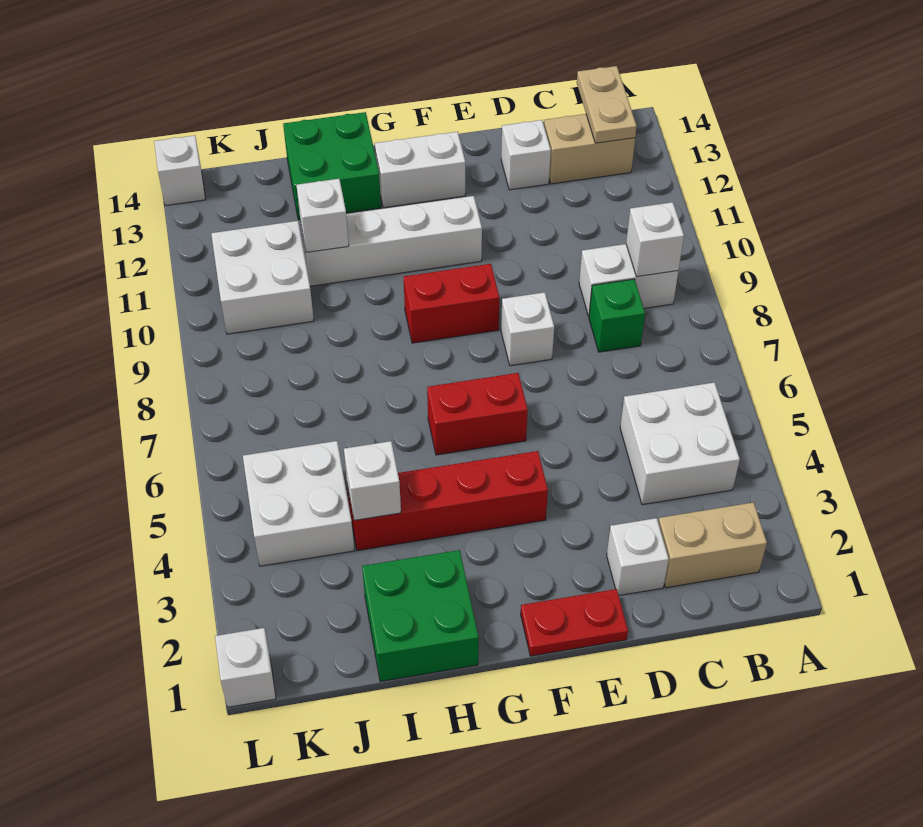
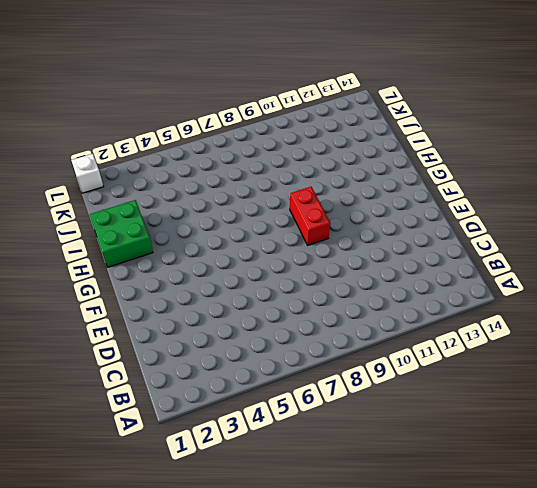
none -> tan brick B2:C2 level 1
none -> white brick B4:C5 level 1
none -> white brick B9:C9 level 1

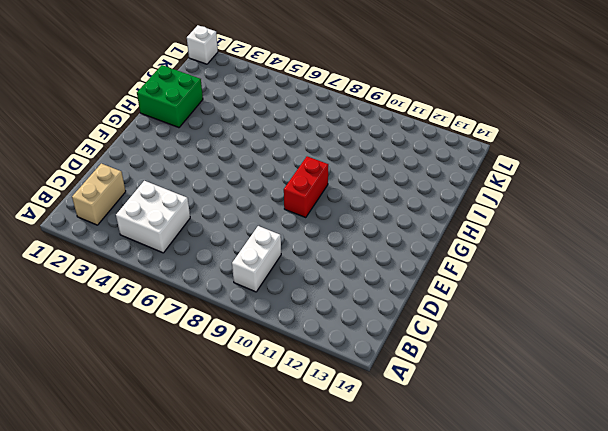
none -> tan brick B13:C13 level 1
none -> green brick C8 level 1
none -> white brick D2 level 1

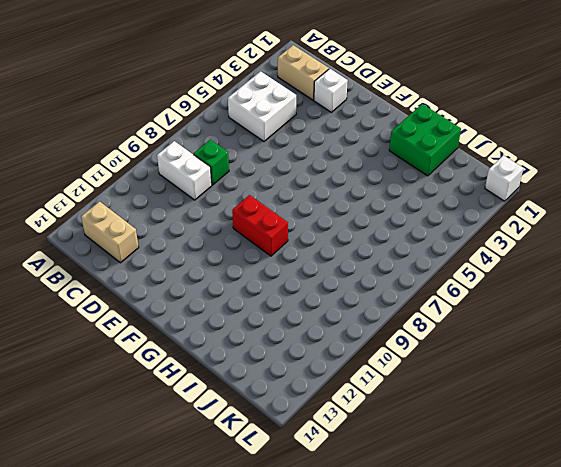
none -> white brick D13 level 1
none -> red plate E1:F1 level 1
none -> white brick E8 level 1

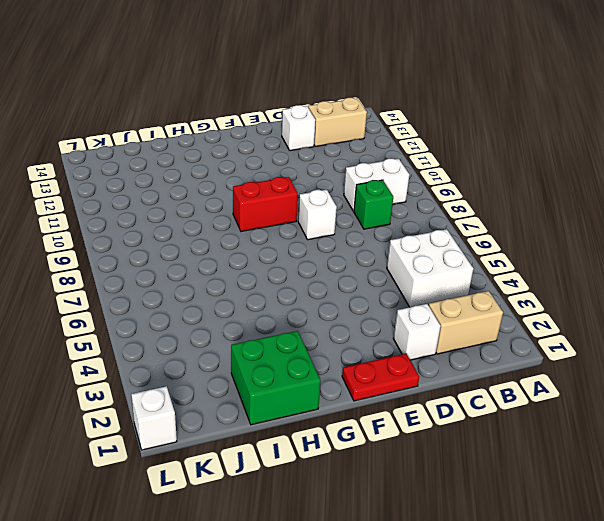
none -> red brick F4:I4 level 1
none -> red brick F6:G6 level 1
none -> white brick F11:I11 level 1

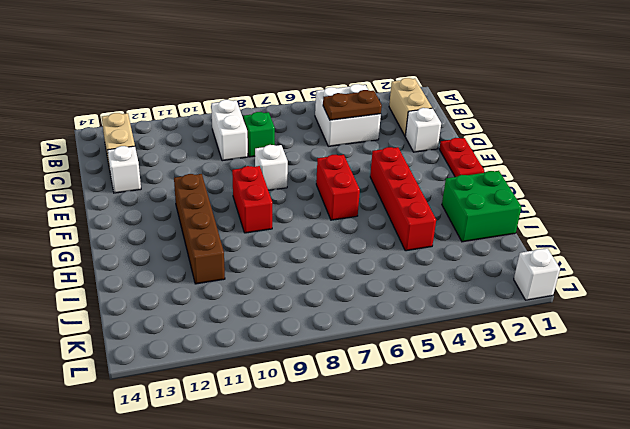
brown plate C4:C5 level 2 -> none
brown brick F11:I11 level 1 -> white brick F11:I11 level 1
none -> white brick F13:G13 level 1
none -> green brick H13:I14 level 1
none -> white brick J4:K5 level 1

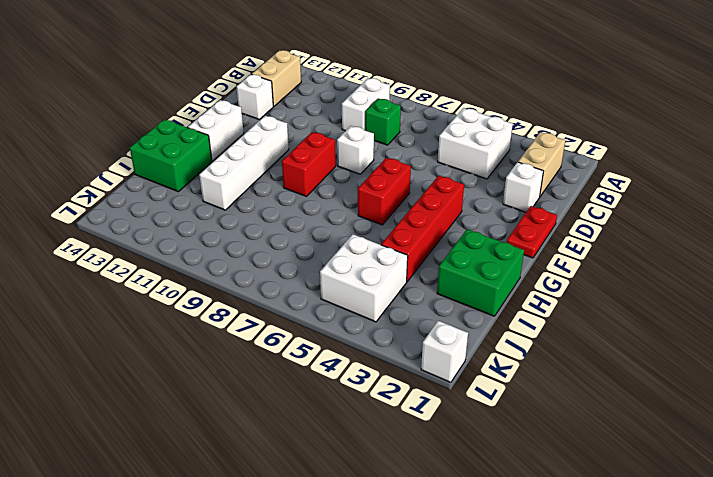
none -> white brick J10:K11 level 1
none -> white brick L14 level 1
none -> white brick B9 level 2

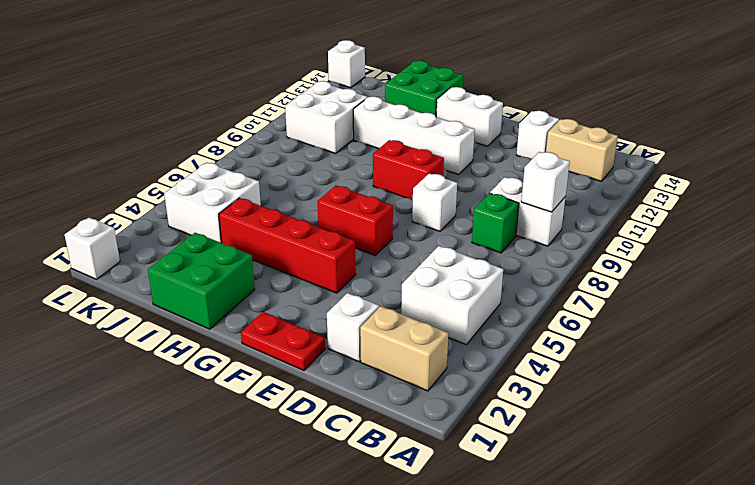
none -> tan plate B13:B14 level 2
none -> white brick I4 level 2
none -> white brick I11 level 2

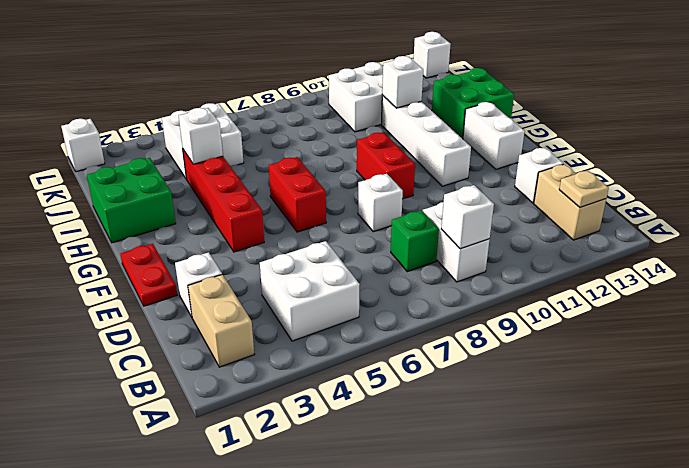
tan plate B13 level 2 -> tan plate B13:B14 level 2

